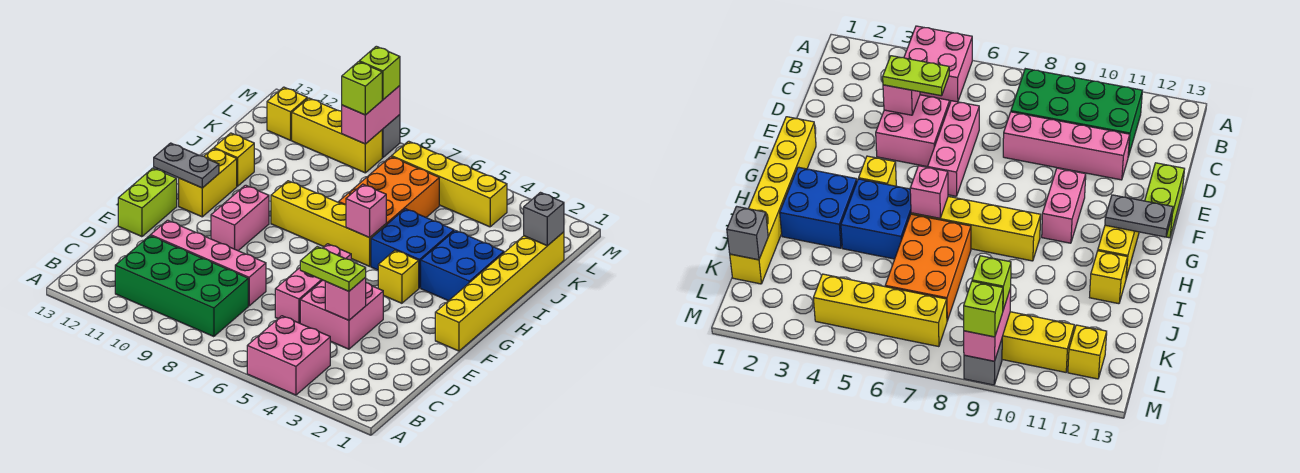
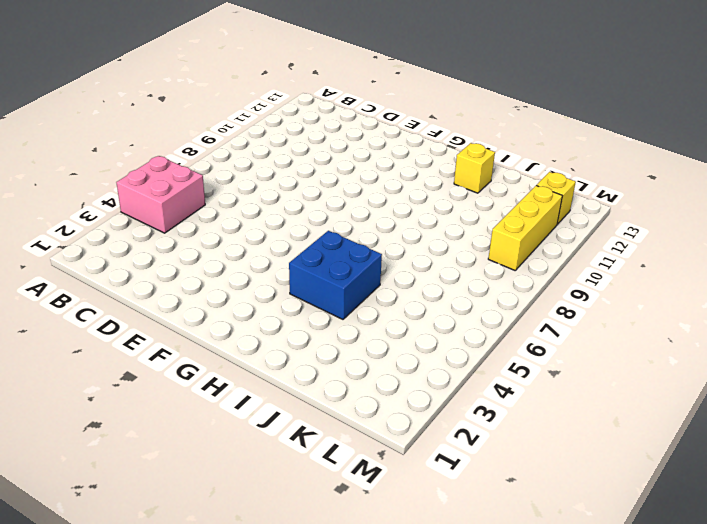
none -> green brick B8:C11 level 1
none -> pink brick D4:E5 level 1
none -> pink brick D6:F6 level 1

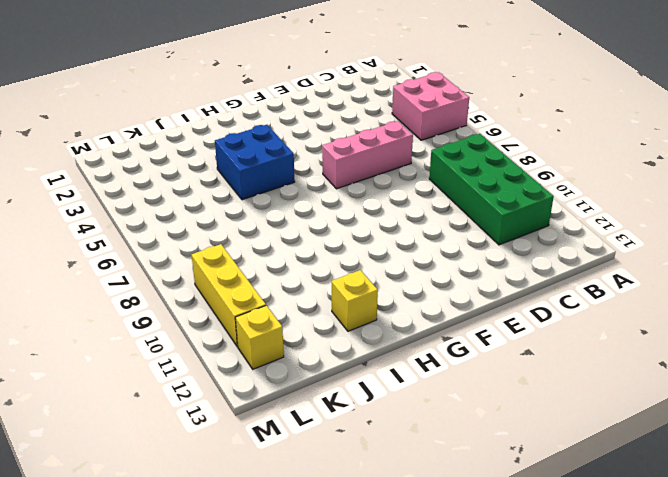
none -> pink brick D4:E5 level 1
none -> pink brick D8:D11 level 1
none -> lime brick E13:F13 level 1

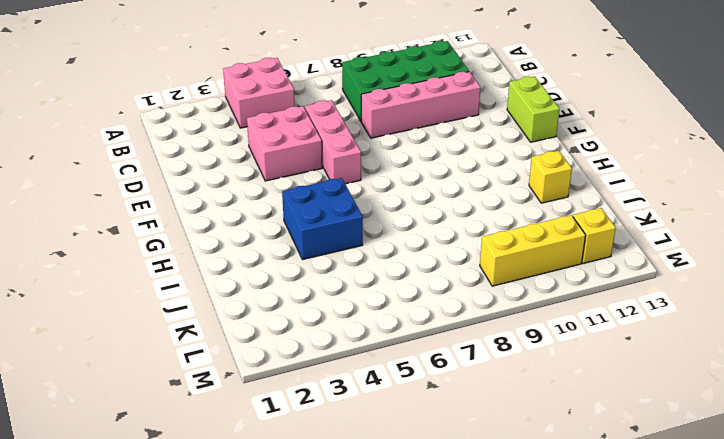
none -> yellow brick F1:K1 level 1
none -> pink brick F10:G10 level 1
none -> yellow brick G4 level 1

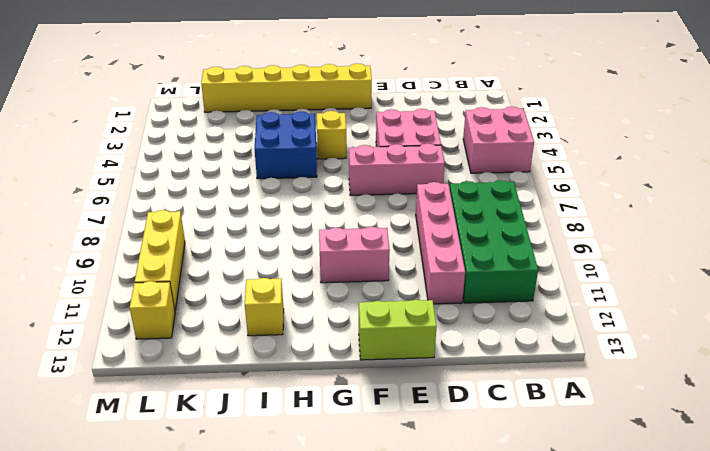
none -> yellow brick G12:H12 level 1
none -> blue brick H2:I3 level 1
none -> yellow brick H6:H9 level 1

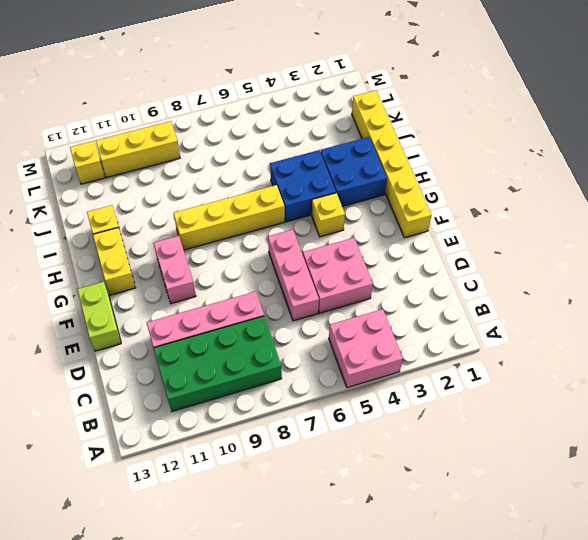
none -> orange brick I6:K7 level 1
none -> yellow brick L4:L7 level 1
none -> grey brick M9 level 1

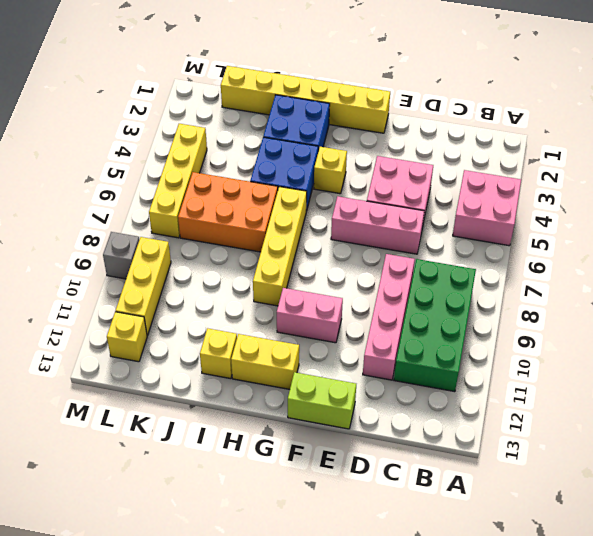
none -> pink brick D4 level 2
none -> grey plate G12:G13 level 2
none -> pink brick H6 level 2

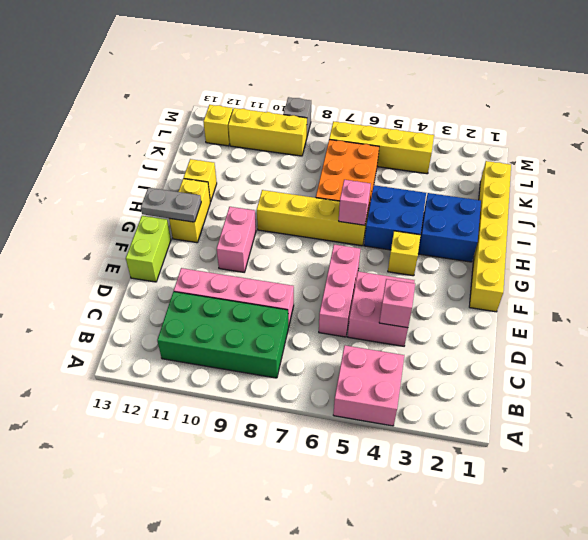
none -> grey brick K1 level 2
none -> pink brick L9:M9 level 2
none -> lime plate D4:D5 level 3

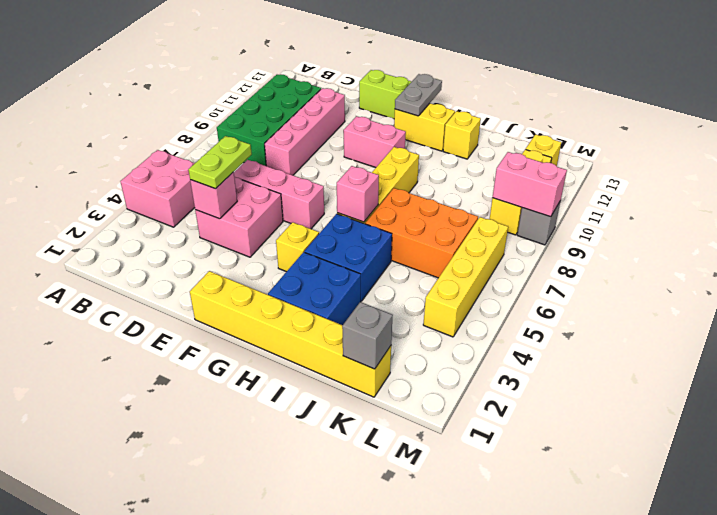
none -> lime brick L9 level 3
none -> lime brick M9 level 3

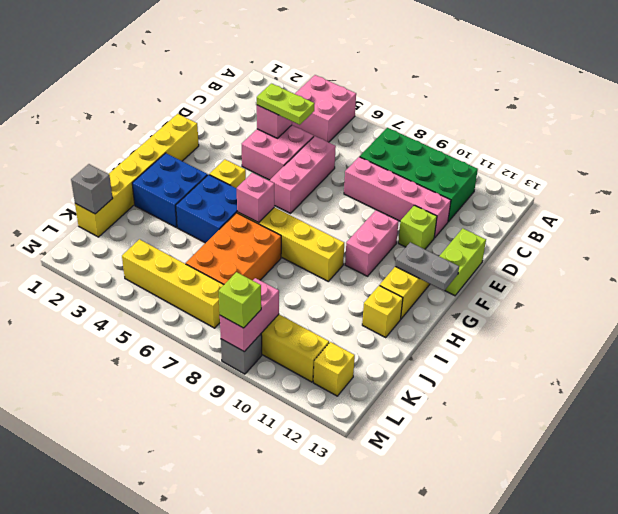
lime brick E11 level 1 -> lime brick L9 level 3

